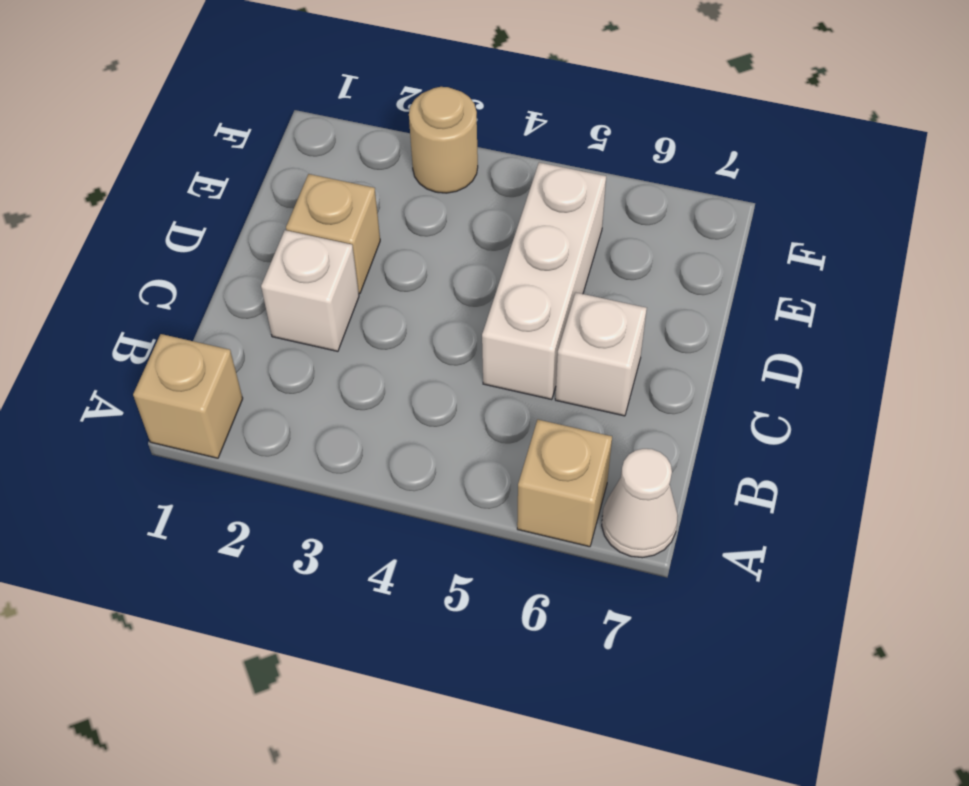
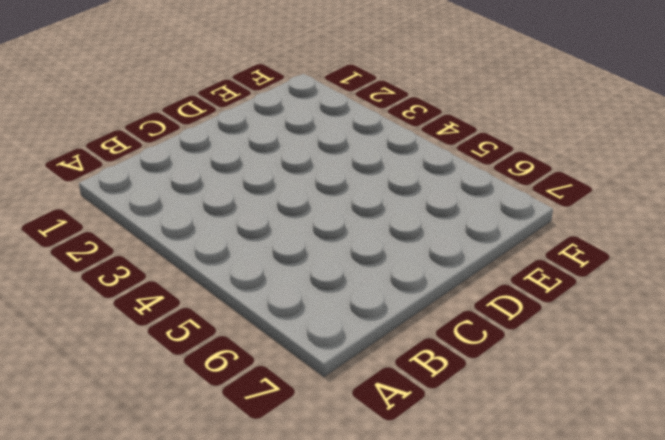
none -> tan brick A1 level 1
none -> tan brick A6 level 1

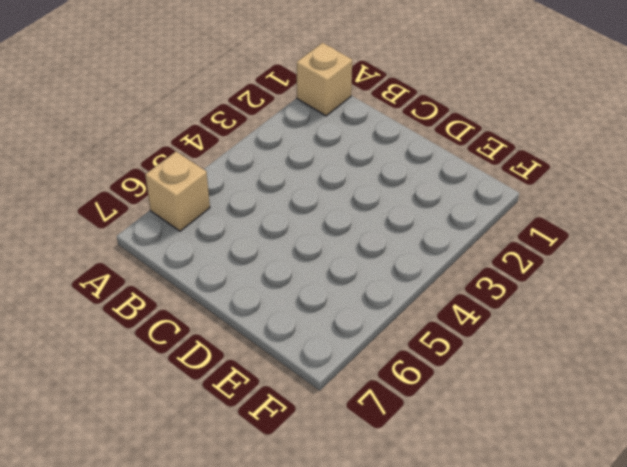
none -> white cone A7 level 1
none -> white brick C2 level 1

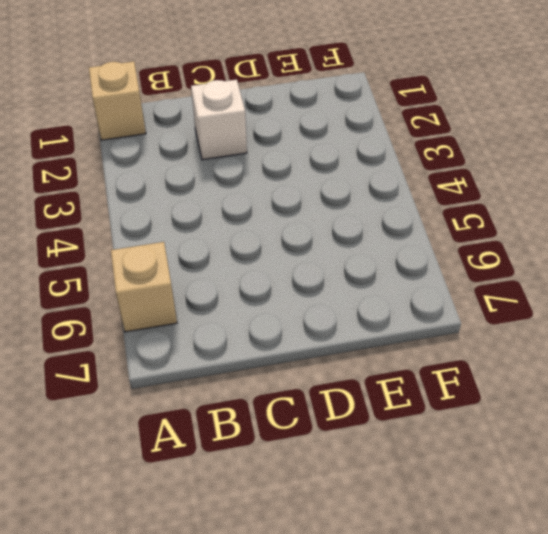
none -> white cone A7 level 1
none -> white brick C5:E5 level 1

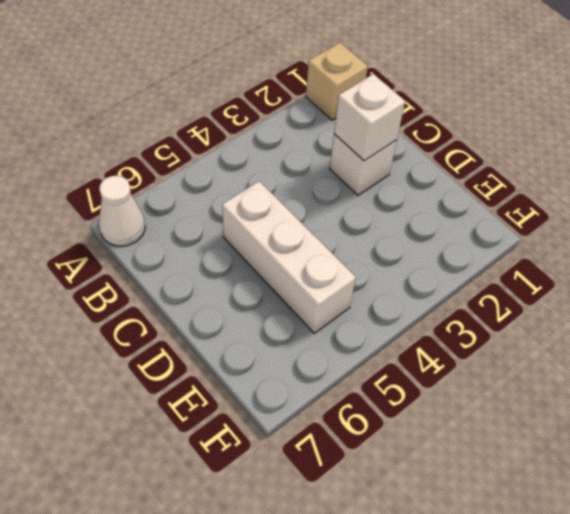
white brick C2 level 2 -> white brick C6 level 1
none -> tan brick A6 level 1
none -> tan brick D2 level 1

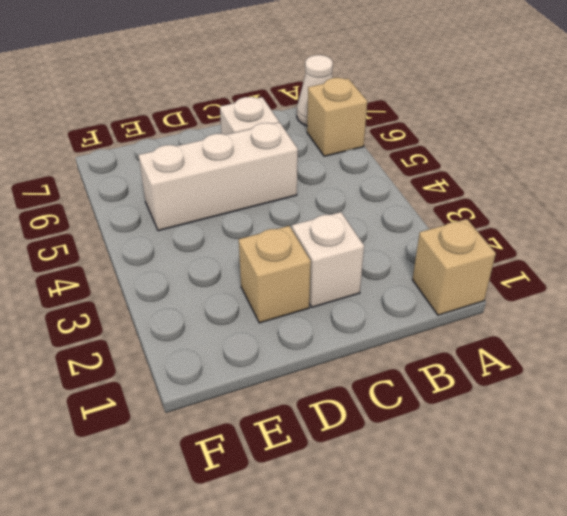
none -> tan round brick F3 level 1

